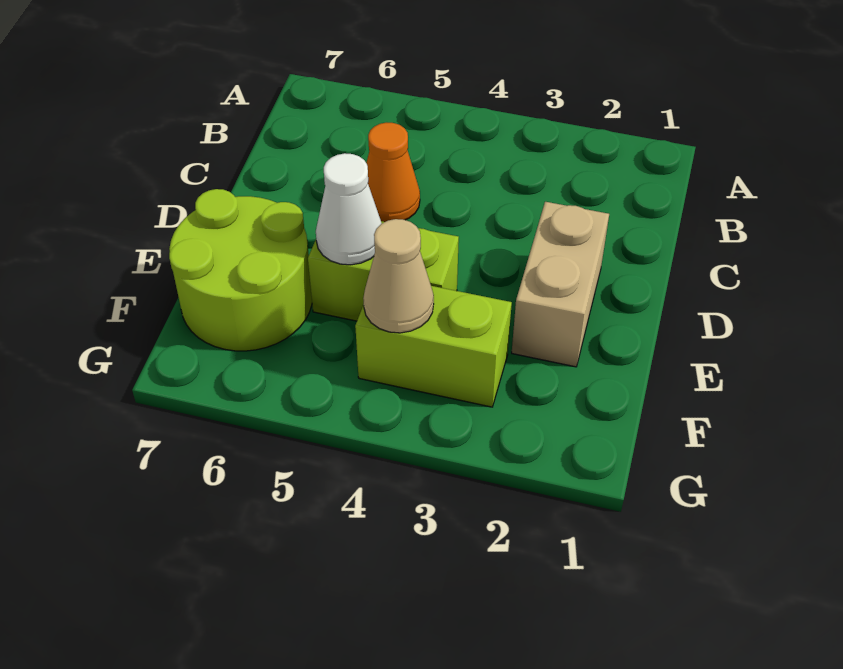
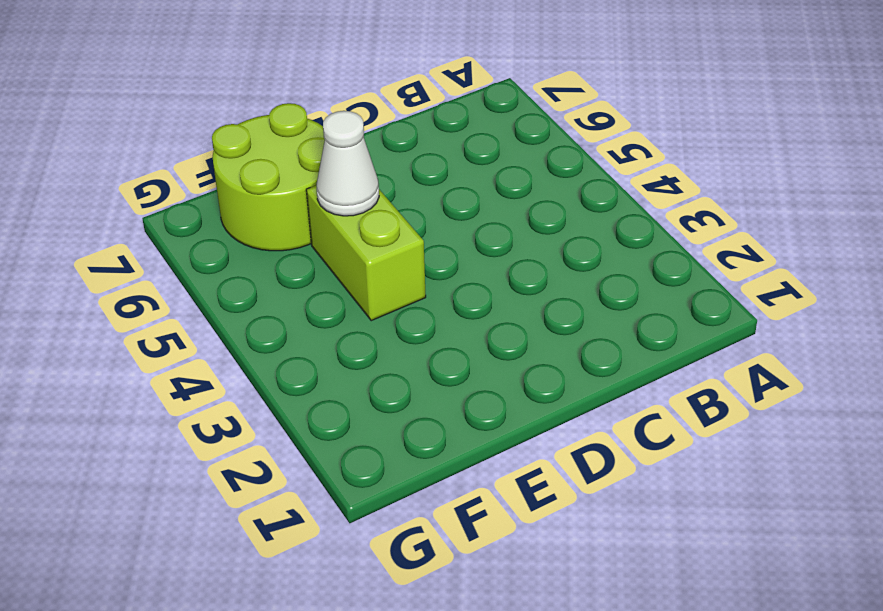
none -> orange cone C5 level 1
none -> tan brick D2:E2 level 1

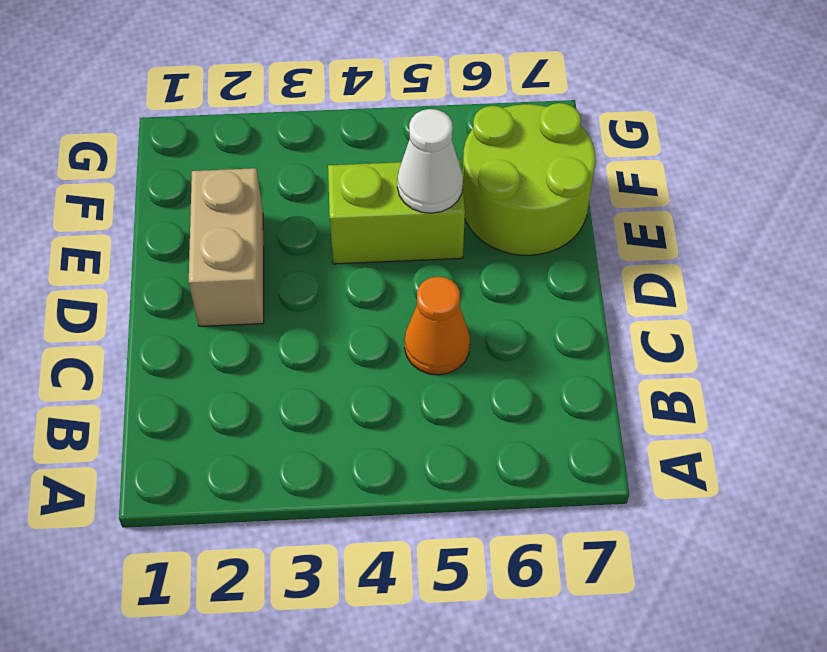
none -> lime brick F3:F4 level 1
none -> tan cone F4 level 2

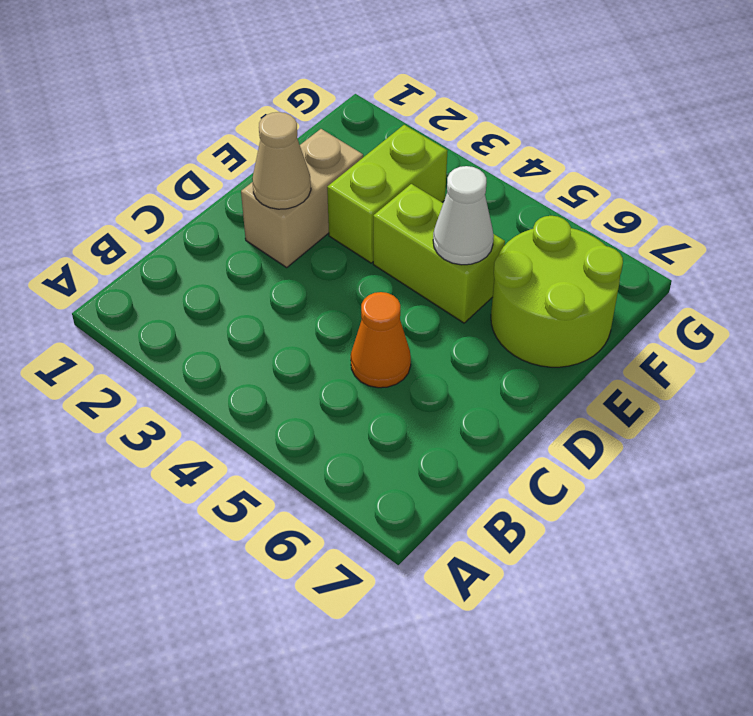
tan cone D2 level 2 -> tan cone F4 level 2
lime brick E3:F3 level 1 -> lime brick F3:F4 level 1

